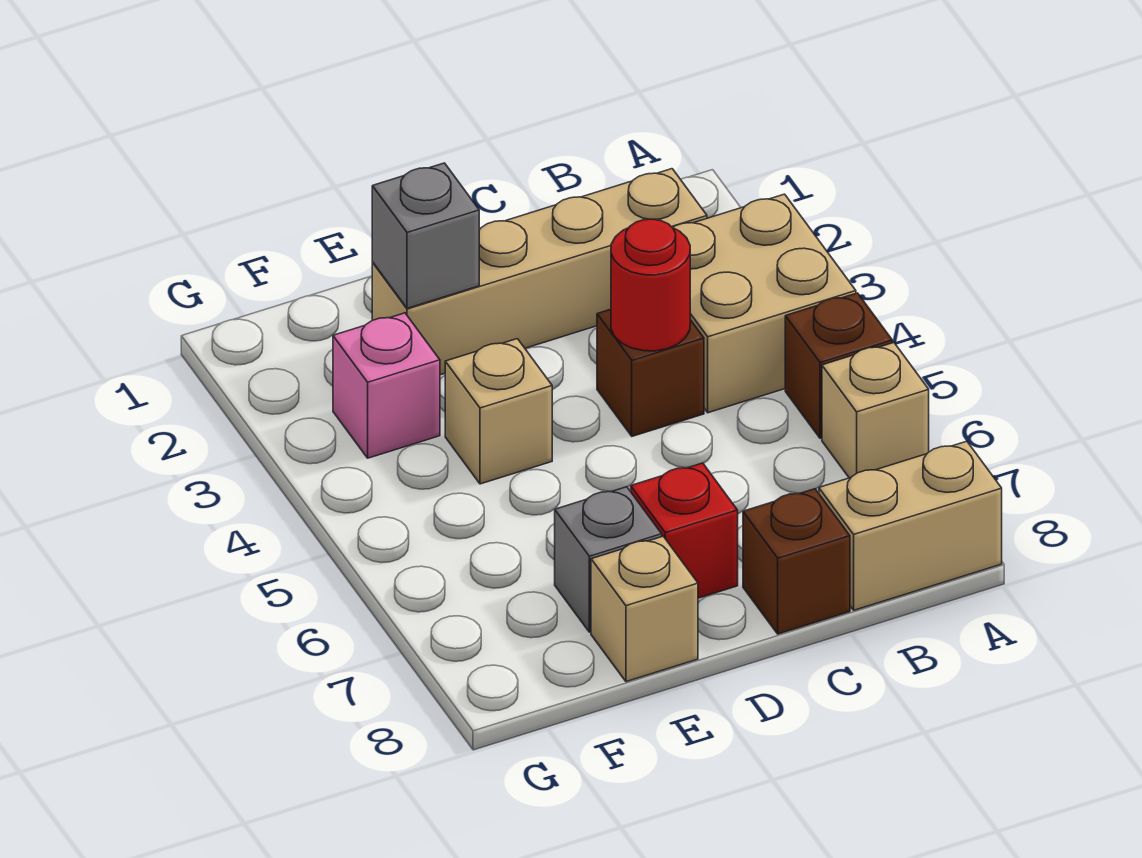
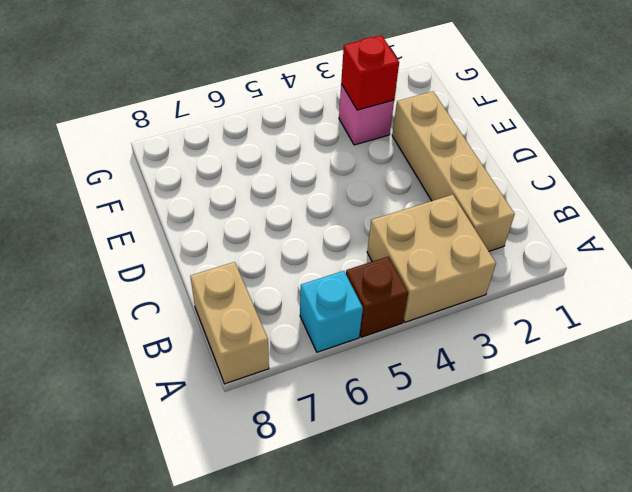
cyan brick A6 level 1 -> tan brick A6 level 1
red brick F3 level 2 -> red brick D7 level 1
none -> brown brick C4 level 1
none -> brown brick C8 level 1
none -> tan brick E4 level 1

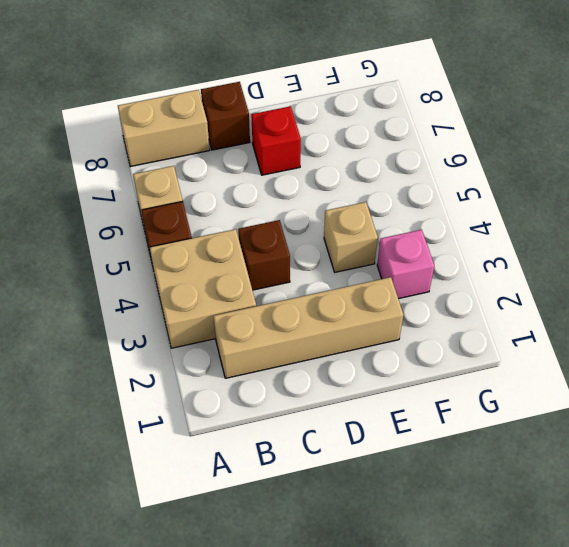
none -> grey brick E7 level 1
none -> tan brick E8 level 1
none -> red round brick C4 level 2

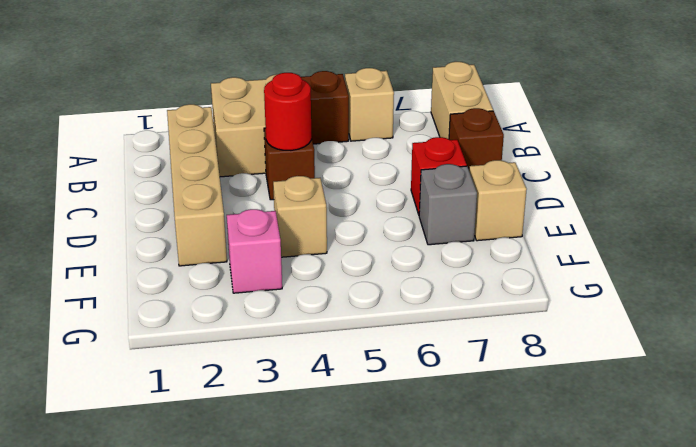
none -> grey brick E2 level 2

